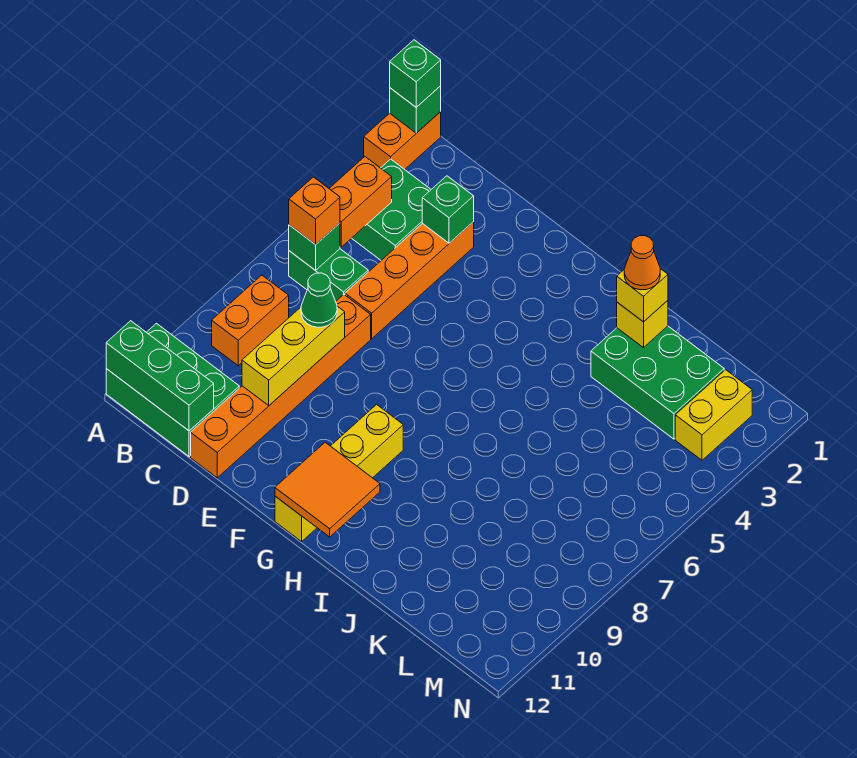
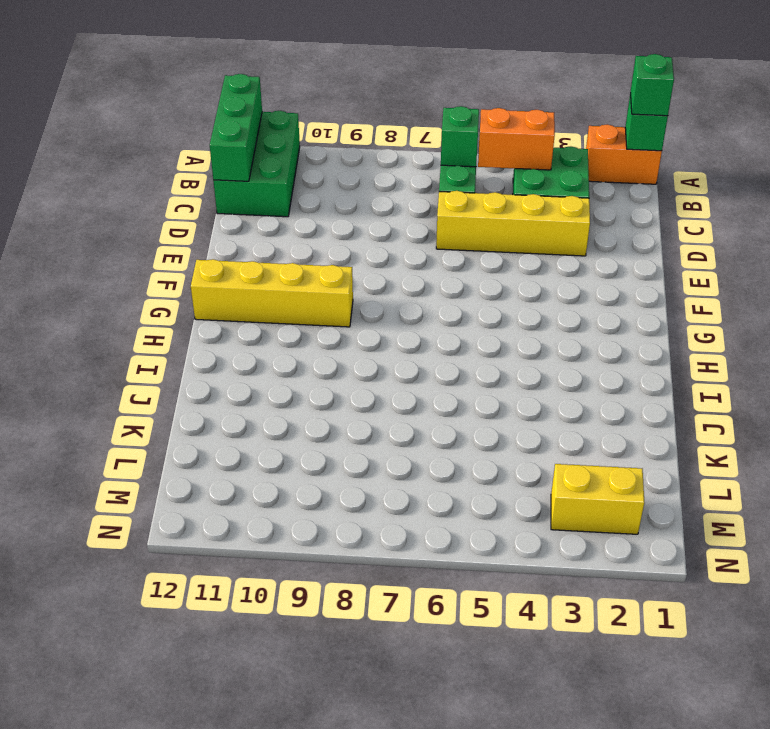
yellow brick D3:D6 level 1 -> orange brick D3:D6 level 1
none -> orange brick B8:B9 level 1
none -> orange brick D7:D12 level 1
none -> green brick J2:L3 level 1

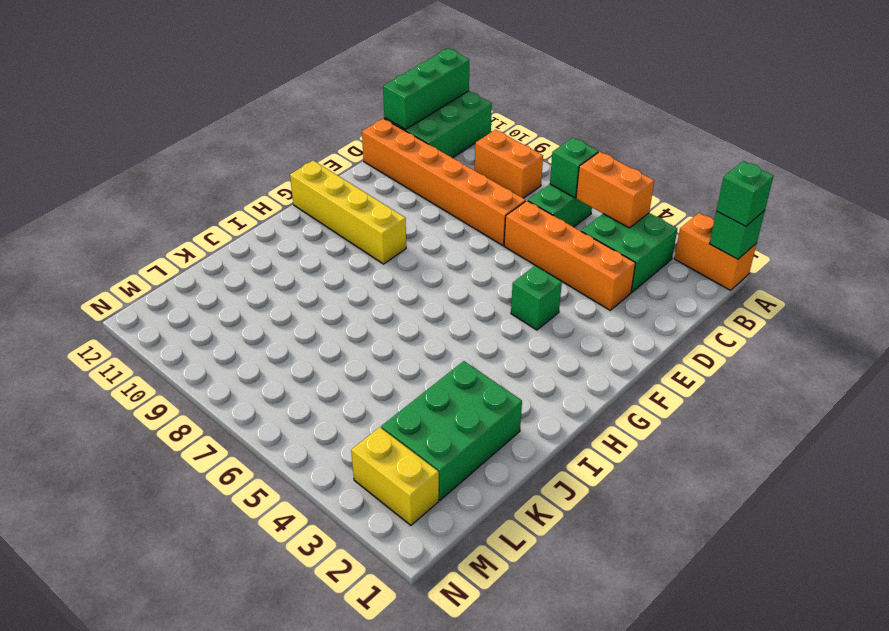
green brick F4 level 1 -> green brick D3 level 2
none -> yellow brick D8:D10 level 2
none -> orange tile G11:H12 level 2
none -> yellow brick J2 level 2

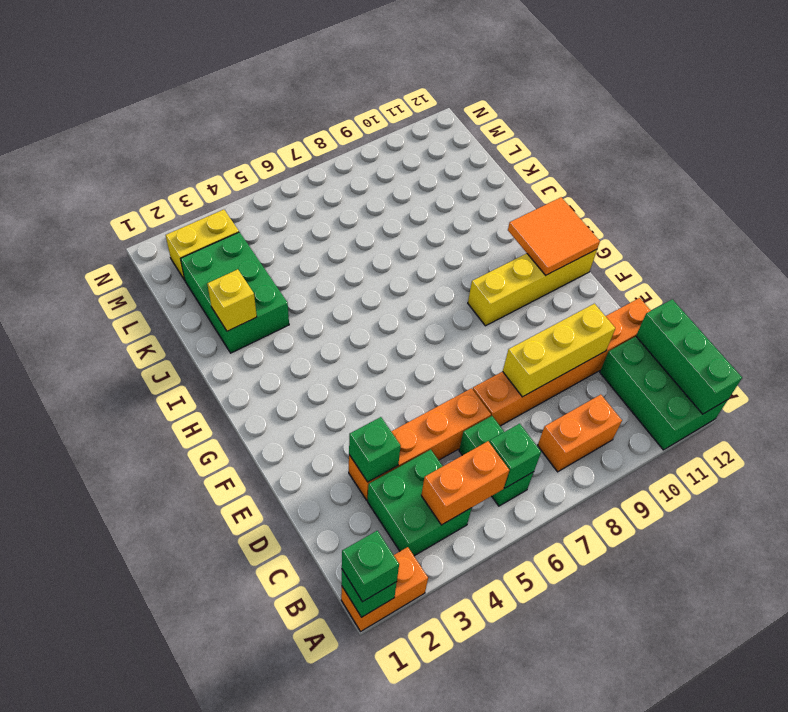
none -> orange brick B6 level 3
none -> green cone D8 level 3
none -> yellow brick J2 level 3

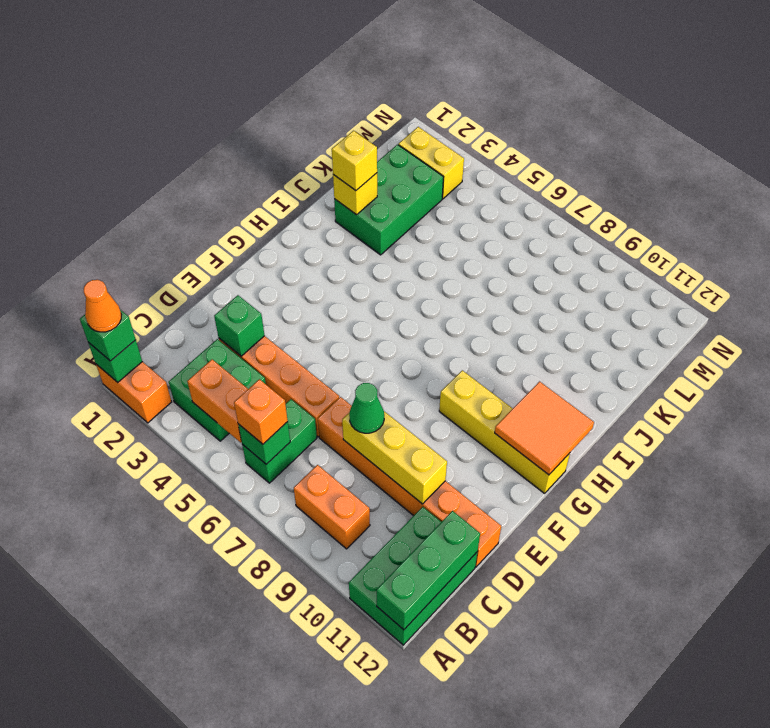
orange cone A1 level 4 -> orange cone J2 level 4

